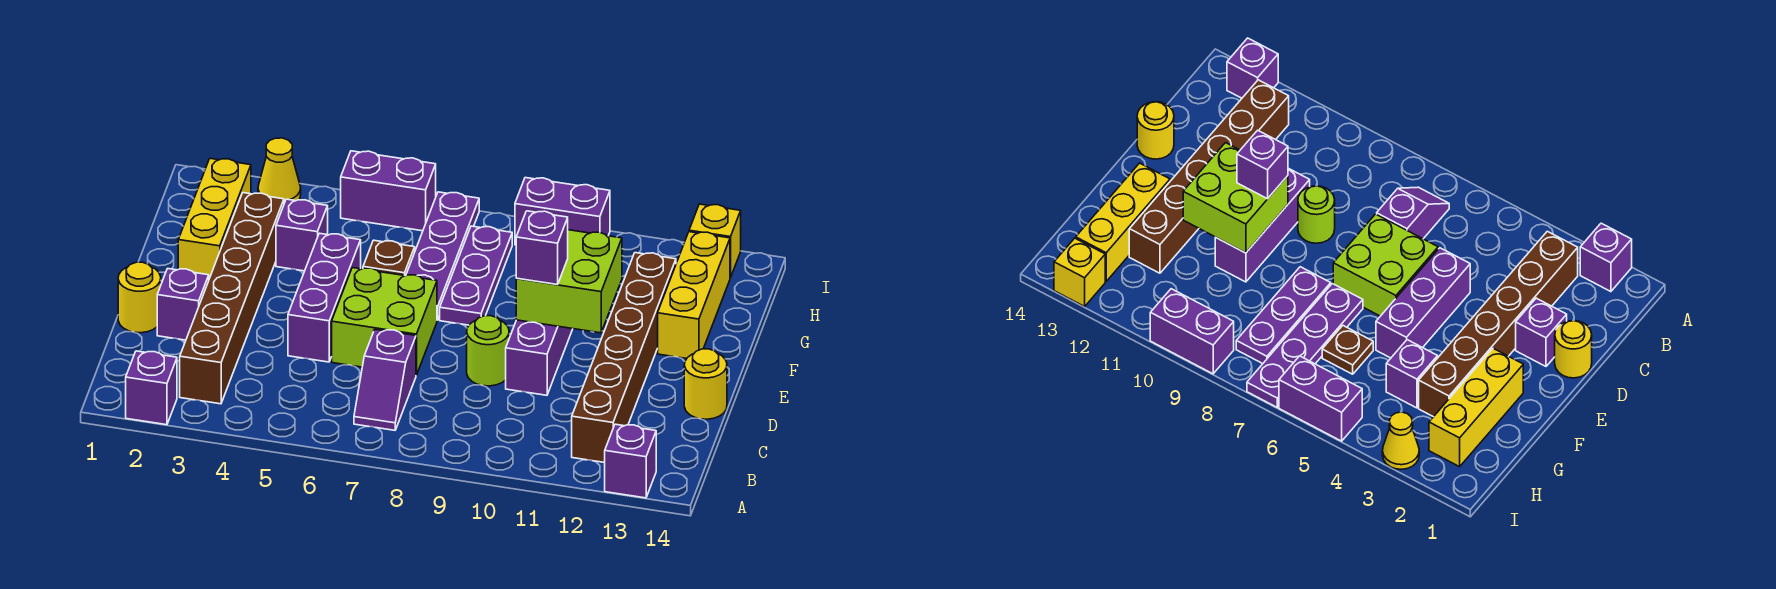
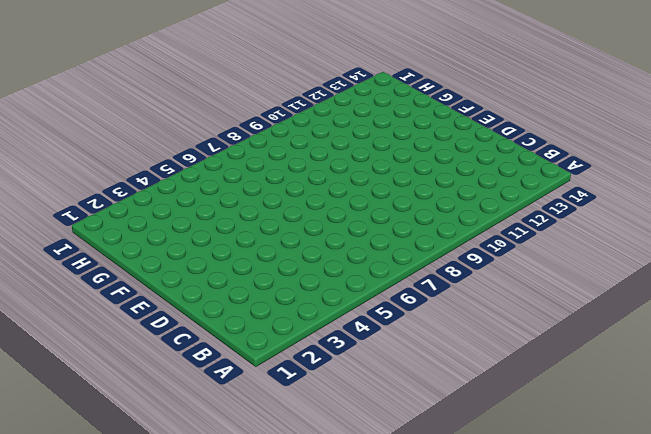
none -> purple brick A2 level 1
none -> purple brick A13 level 1
none -> brown brick B3:G3 level 1

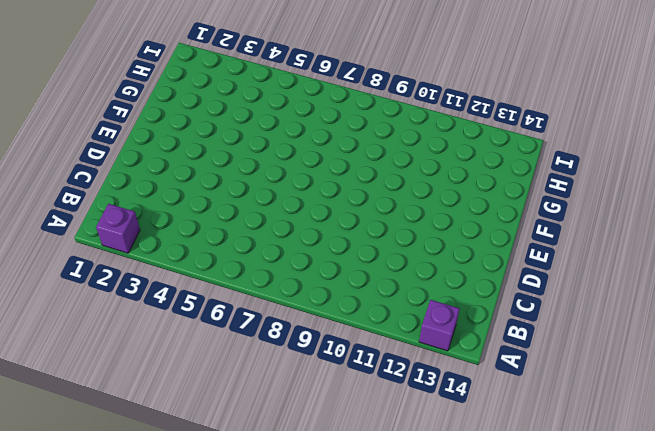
none -> brown brick B3:G3 level 1
none -> purple slope B7:C7 level 1 top C
none -> brown brick B12:G12 level 1

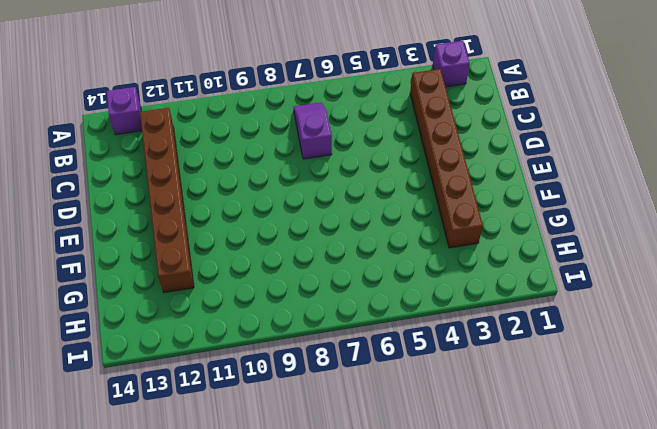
none -> yellow round brick D1 level 1
none -> purple brick D2 level 1
none -> purple brick D5:F5 level 1

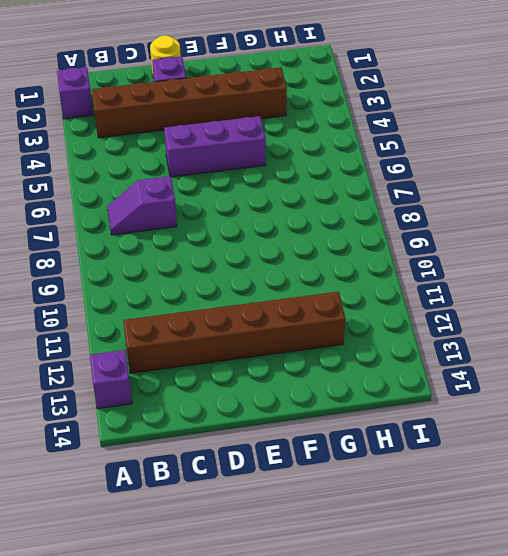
none -> lime brick D6:E7 level 1
none -> lime round brick D9 level 1
none -> purple brick D10:F10 level 1

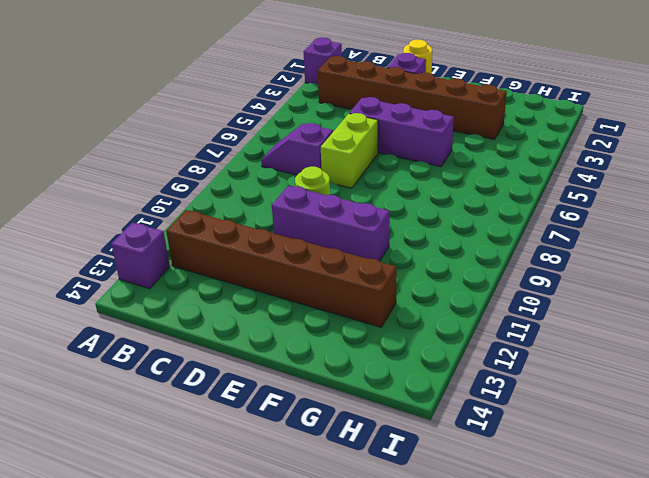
lime brick D6:D7 level 1 -> lime brick D6:E7 level 1
none -> yellow round brick D14 level 1
none -> yellow brick F2:H2 level 1
none -> purple plate F7:I7 level 1

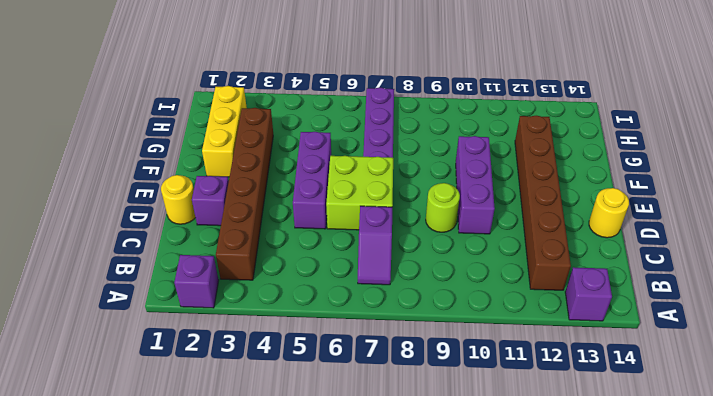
none -> purple plate F8:H8 level 1
none -> yellow brick F13:H13 level 1
none -> purple brick G4 level 1

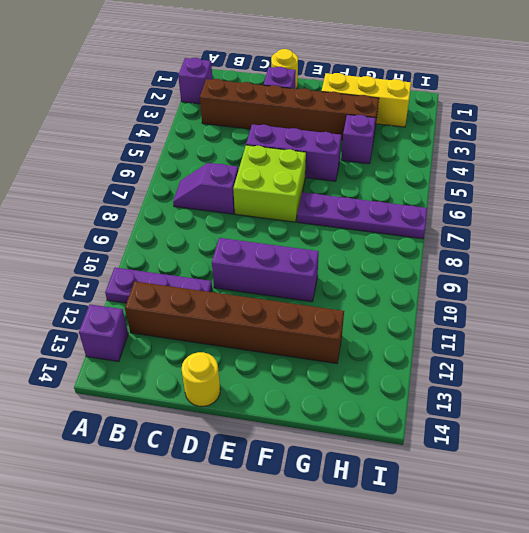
purple plate A11:C11 level 1 -> purple plate F8:H8 level 1
none -> lime round brick D9 level 1
none -> yellow brick F13:H13 level 1
none -> brown plate G6 level 1

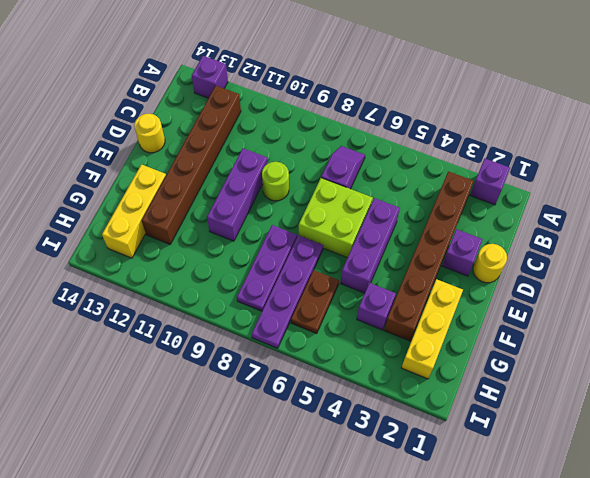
brown plate G6:H6 level 1 -> brown plate G6 level 1
none -> yellow cone I3 level 1
none -> purple brick I5:I6 level 1
none -> purple brick I9:I10 level 1

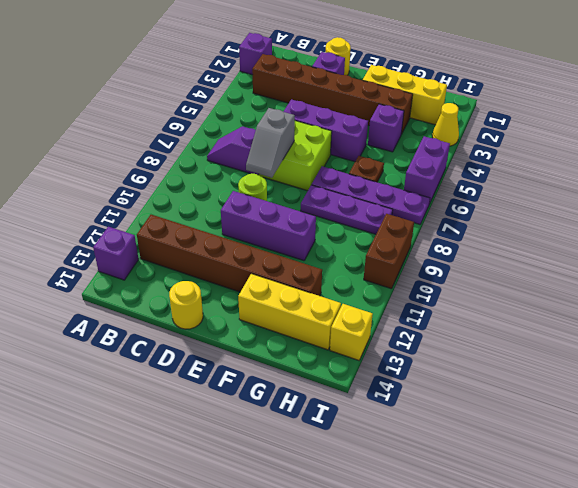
grey slope D7:D8 level 2 top 7 -> none
brown brick I9:I10 level 1 -> purple brick I9:I10 level 1
none -> lime brick E10:F11 level 2
none -> purple brick E10 level 3

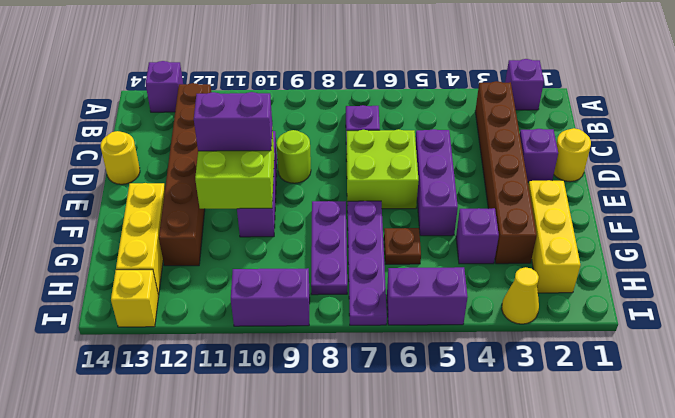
purple brick E10:E11 level 3 -> purple brick E10 level 3

